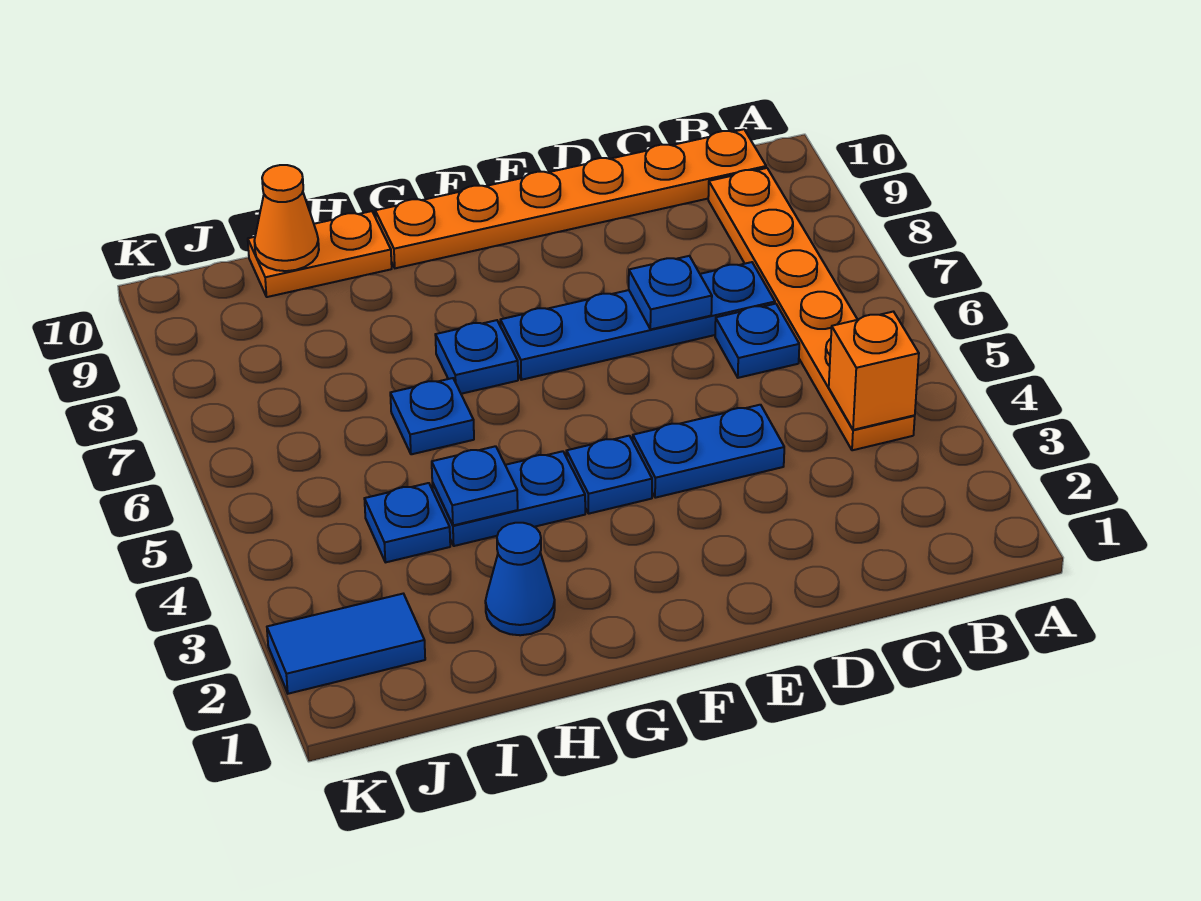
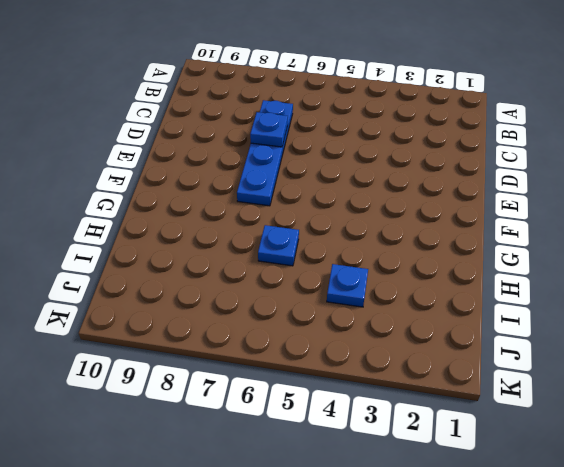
none -> orange plate B4:B9 level 1
none -> orange plate B10:G10 level 1
none -> blue plate C6 level 1

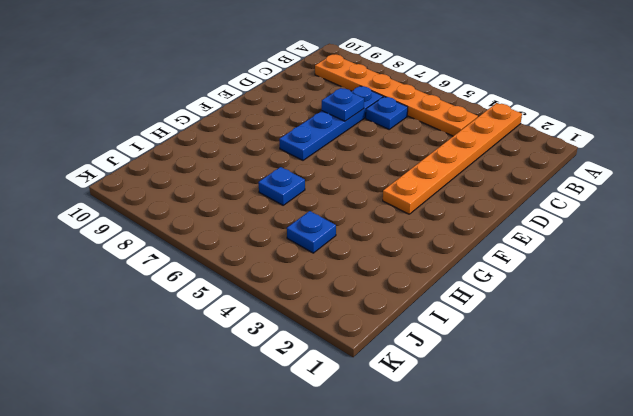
orange plate A3:F3 level 1 -> orange plate B10:G10 level 1
none -> blue plate D4:E4 level 1
none -> blue plate F4 level 1
none -> blue plate G4:H4 level 1

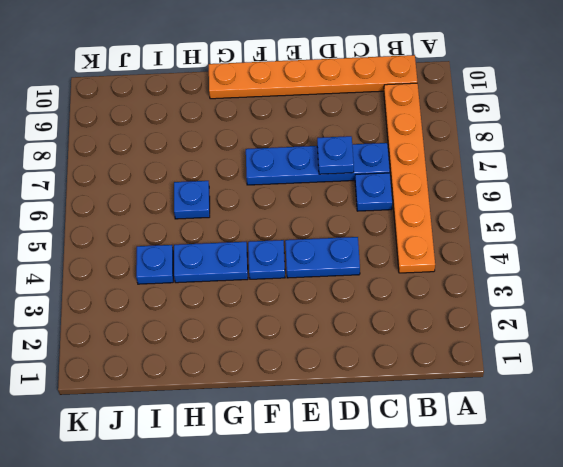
none -> blue plate G7 level 1
none -> blue cone H2 level 1
none -> orange plate H10:I10 level 1

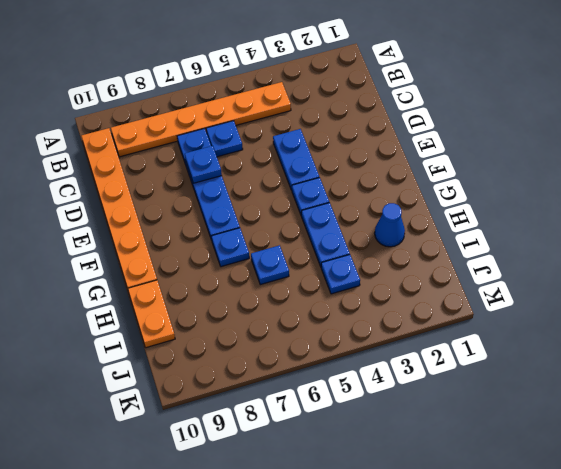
none -> blue tile J2:K2 level 1
none -> orange brick B4 level 2
none -> blue plate H4 level 2

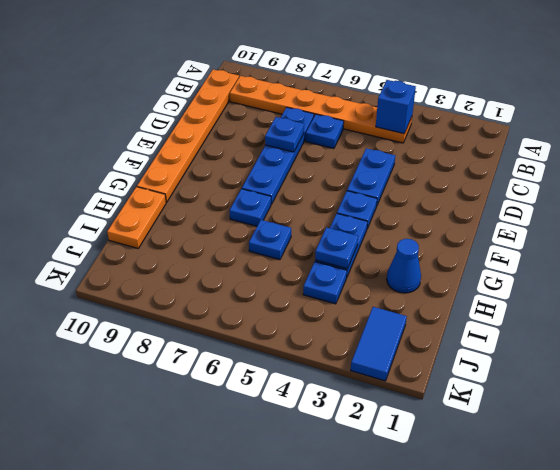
blue brick B4 level 2 -> orange brick B4 level 2
none -> orange cone I10 level 2

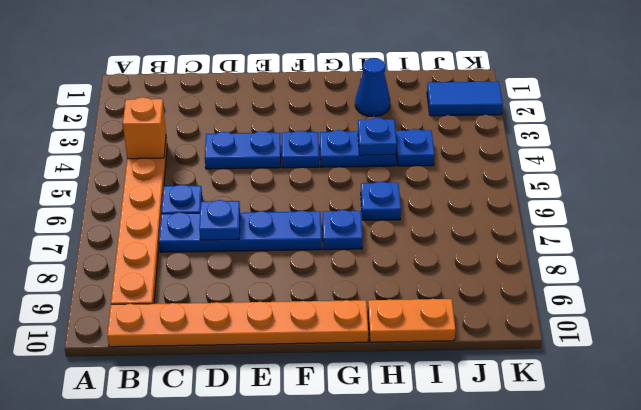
none -> orange cone I10 level 2

